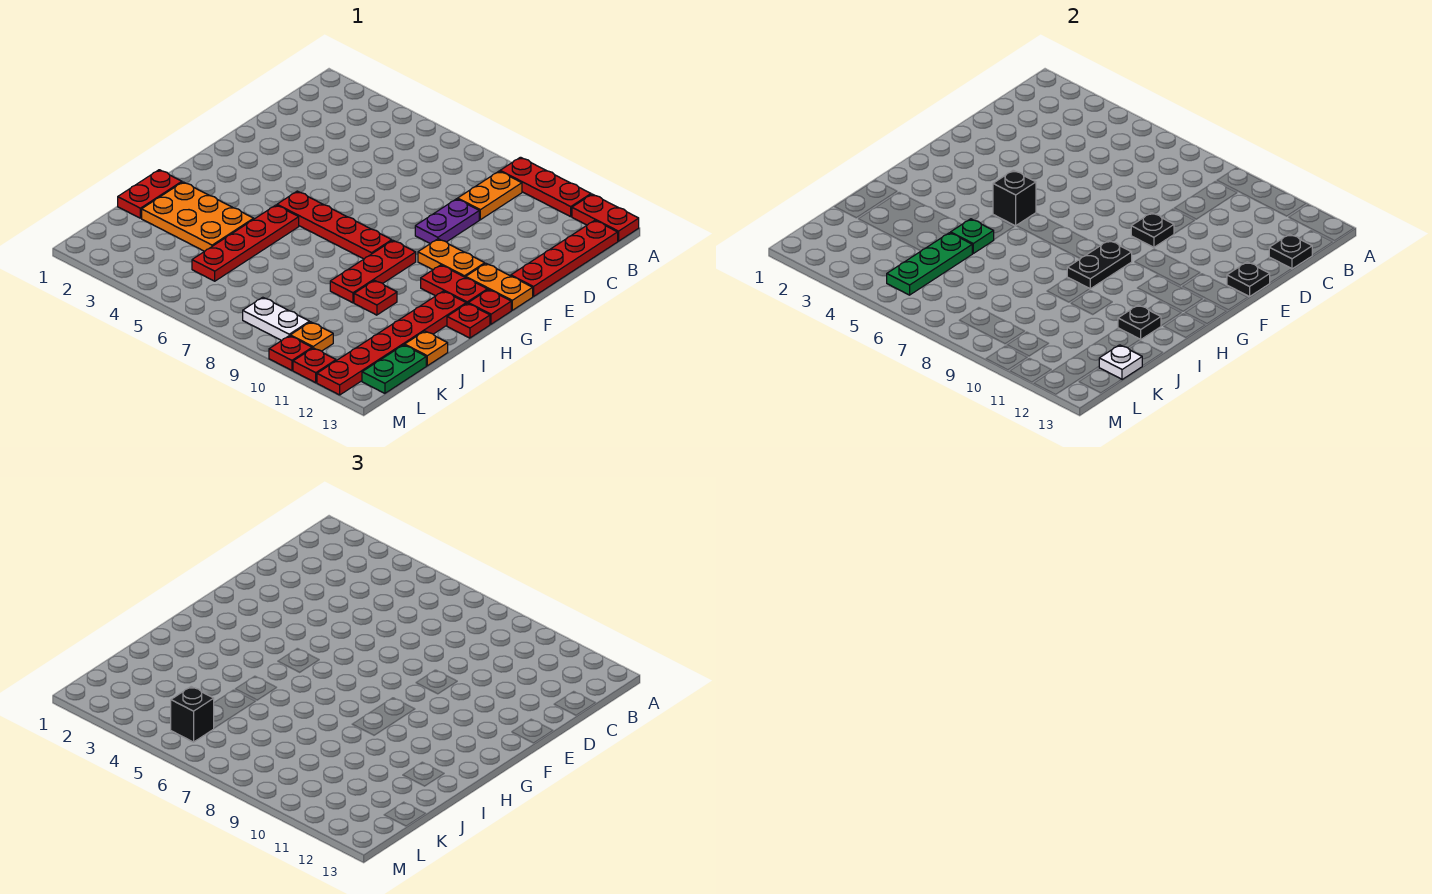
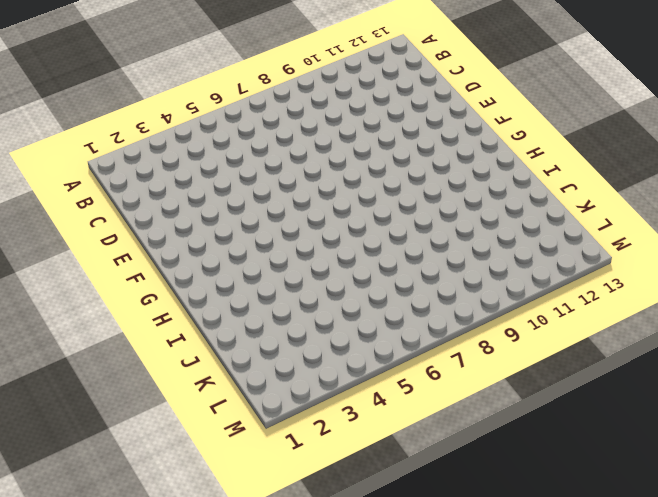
none -> red plate A9:A11 level 1
none -> red plate A12:A13 level 1
none -> orange plate B9:C9 level 1
none -> red plate B13:E13 level 1

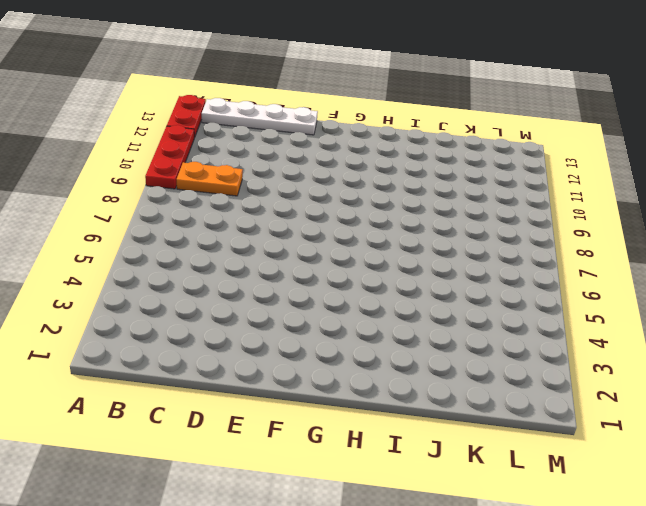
white plate B13:E13 level 1 -> red plate B13:E13 level 1
none -> purple plate D9:E9 level 1
none -> orange plate F10:F11 level 1
none -> orange plate F12:F13 level 1
none -> red plate G5:G8 level 1

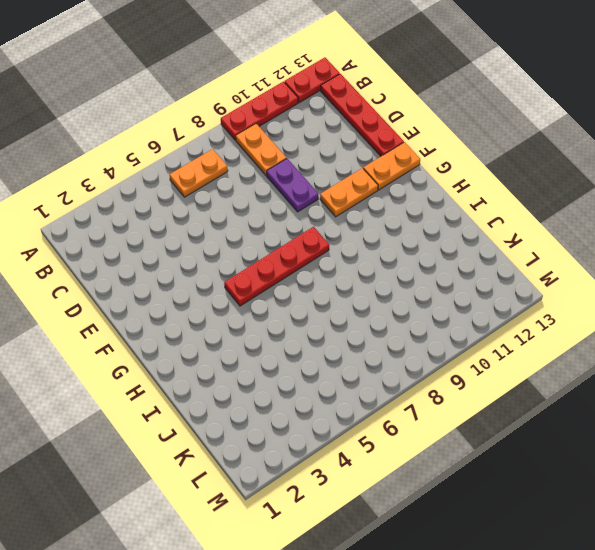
orange plate B6:B7 level 1 -> none
none -> red plate G9:I9 level 1
none -> red plate G11:G12 level 1
none -> red plate G13 level 1
none -> red plate H5:K5 level 1

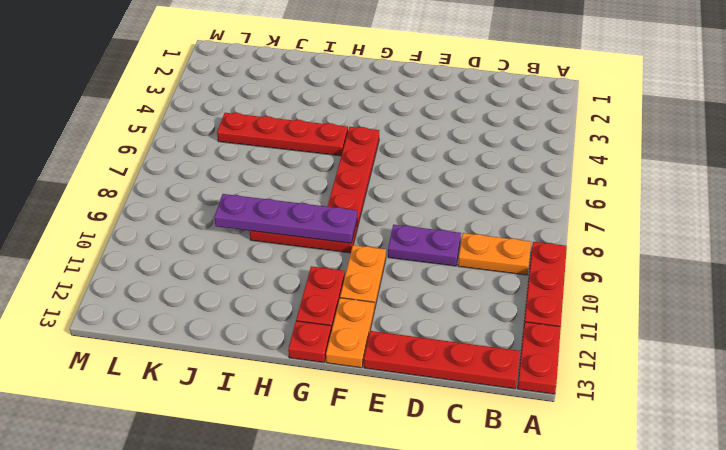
purple plate G9:J9 level 2 -> black plate G9:H9 level 2
none -> red plate H12:M12 level 1
none -> red plate H13 level 1
none -> red plate I1:J1 level 1
none -> orange plate I2:J4 level 1

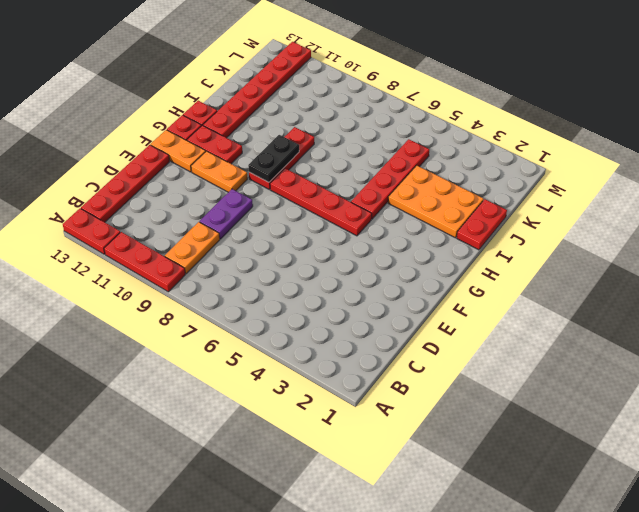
none -> red plate I10 level 1
none -> orange plate J13 level 1
none -> green plate K13:L13 level 1
none -> white plate L8:L9 level 1

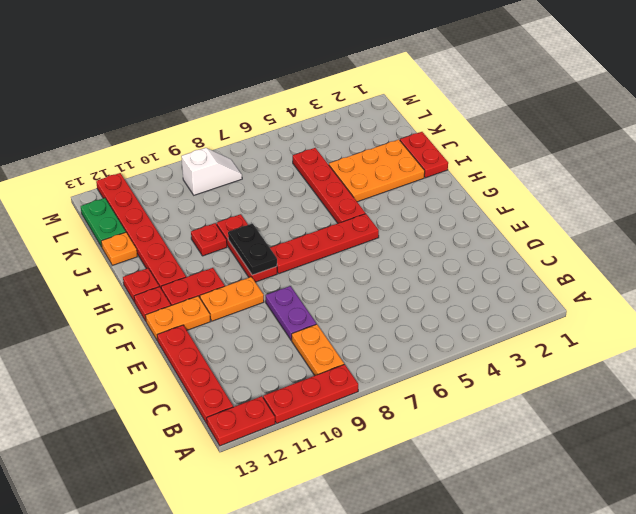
white slope L8:L9 level 1 top 9 -> white plate L8:L9 level 1
none -> orange plate L10 level 1
none -> red plate M10 level 1
none -> red plate M11 level 1
none -> black plate C13 level 2

